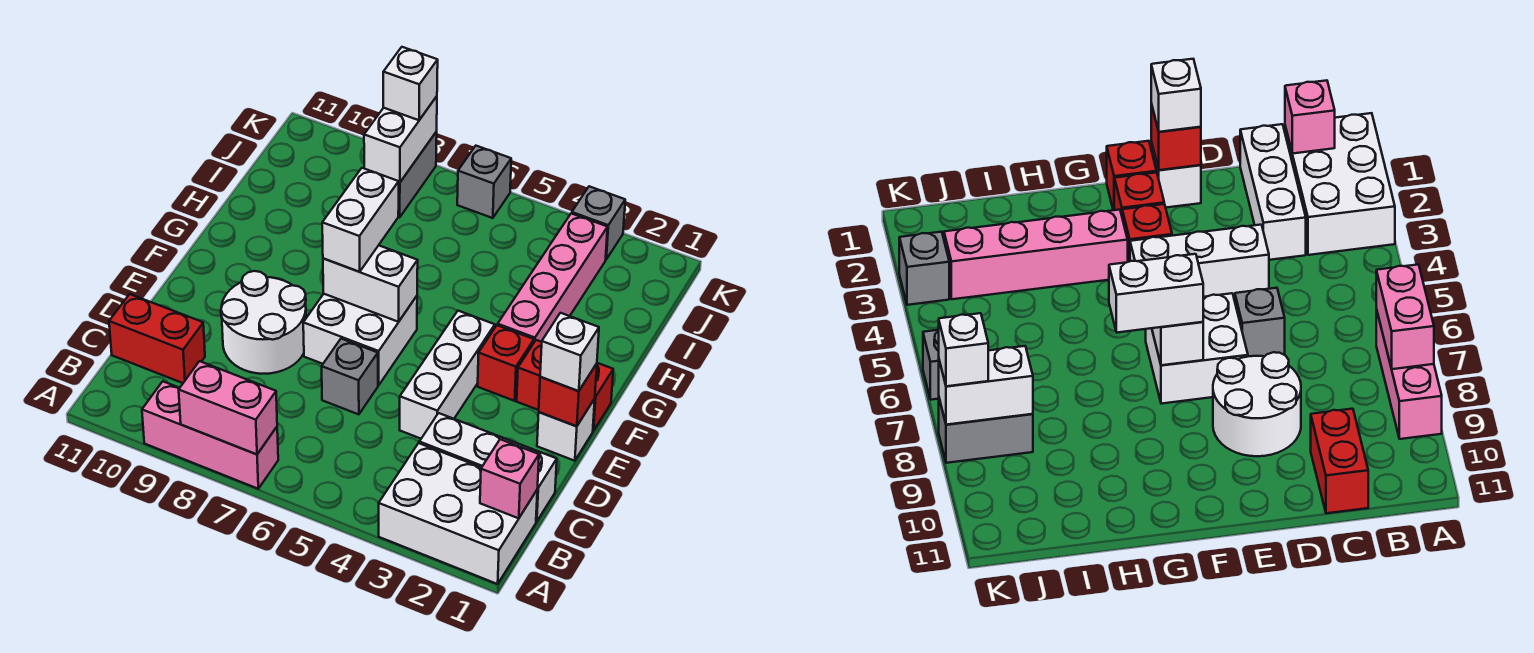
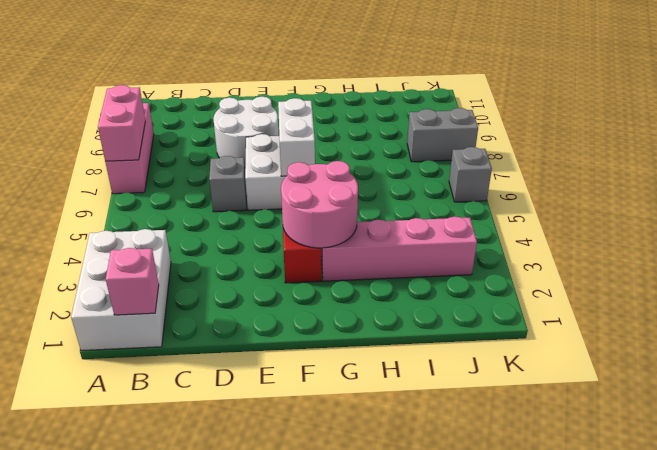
pink round brick F3:G4 level 2 -> none
none -> white brick C1:C3 level 1
none -> red brick C10:C11 level 1
none -> white brick D4:F4 level 1

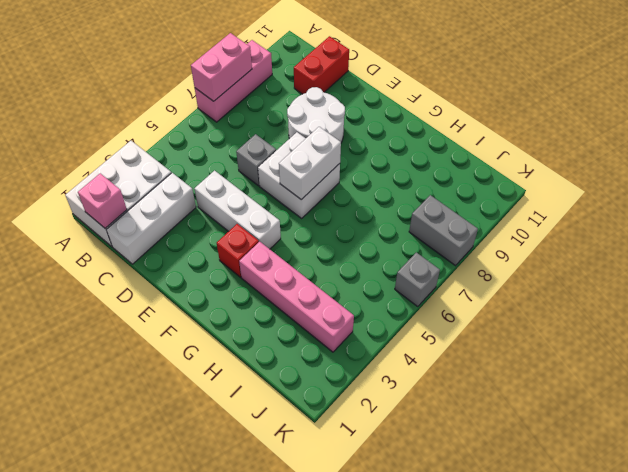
none -> white brick E1 level 1
none -> red brick F1 level 1
none -> red brick F2 level 1

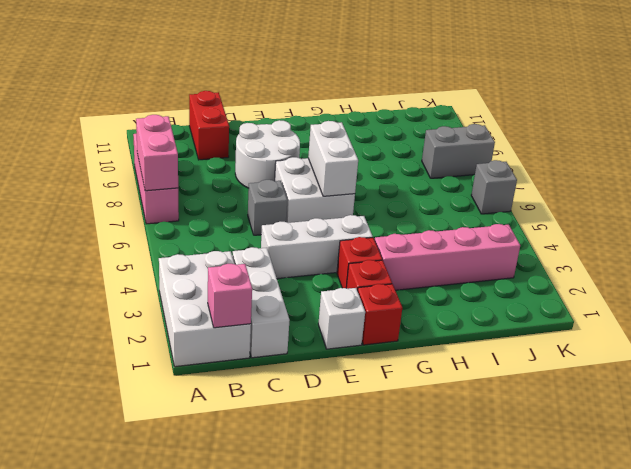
none -> grey brick K3 level 1
none -> red brick E1 level 2
none -> white brick J8:K8 level 2

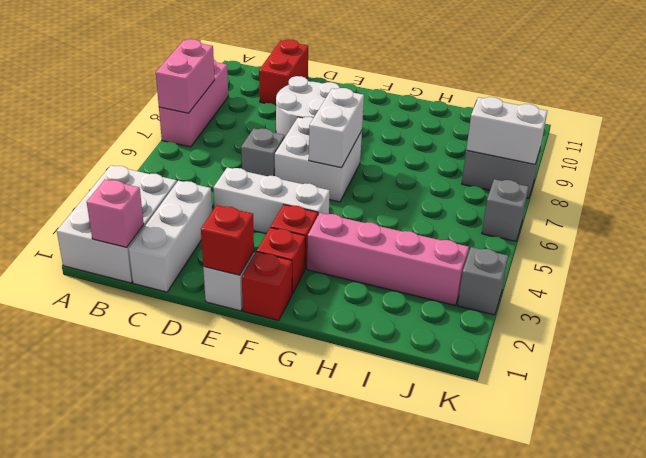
none -> white brick E1 level 3
none -> white brick F7:G7 level 3
none -> white brick K8 level 3

